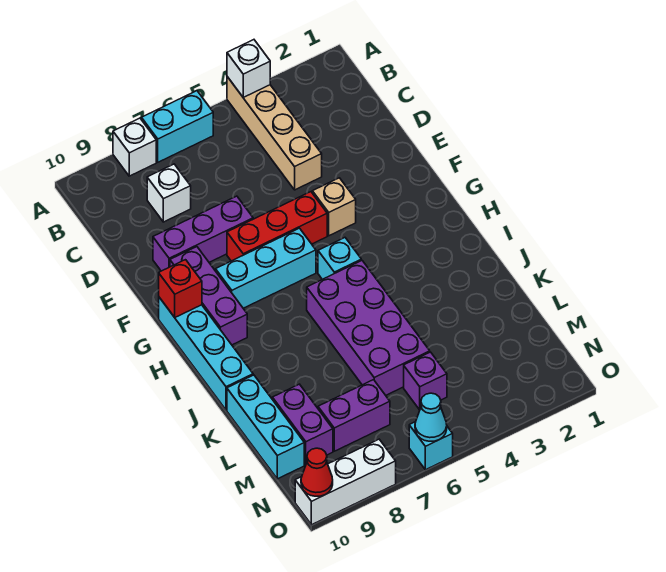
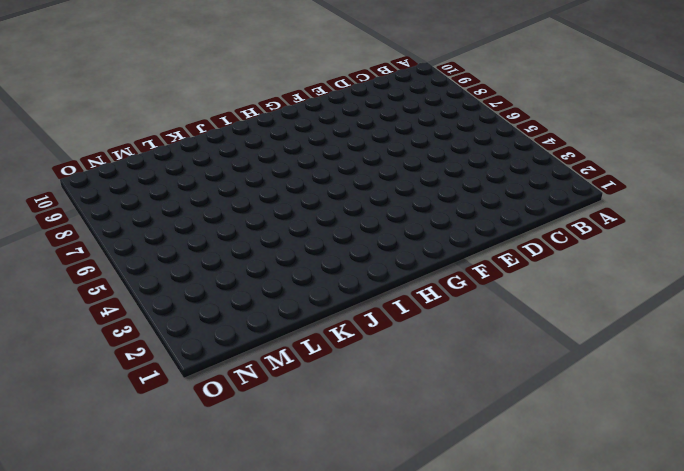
none -> tan brick A4:D4 level 1
none -> cyan brick A6:A7 level 1
none -> white brick A8 level 1

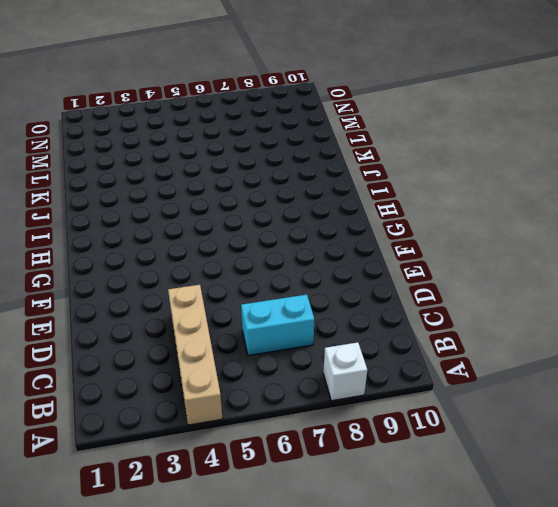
cyan brick C6:C7 level 1 -> cyan brick A6:A7 level 1
none -> white brick C8 level 1
none -> purple brick E7:E9 level 1
none -> tan brick F4 level 1

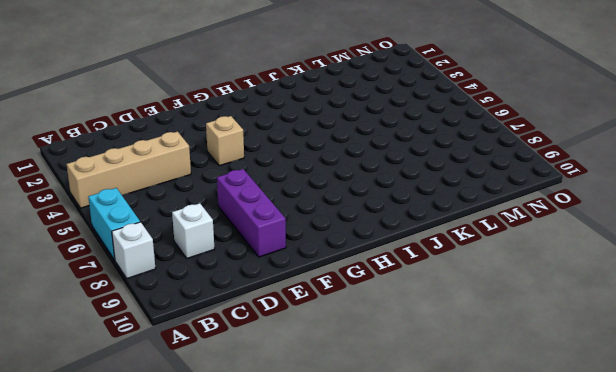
none -> red brick F5:F7 level 1
none -> purple brick F9:H9 level 1
none -> cyan brick G6:G8 level 1

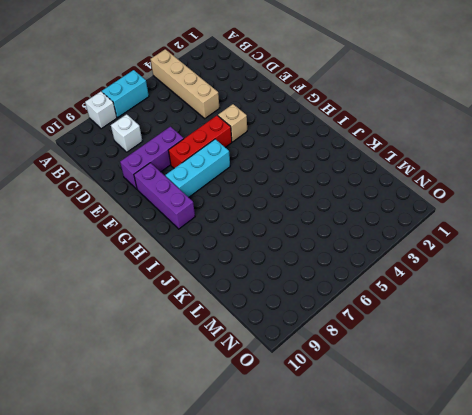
none -> cyan brick G10:J10 level 1
none -> cyan brick H5 level 1
none -> purple brick I5:L6 level 1

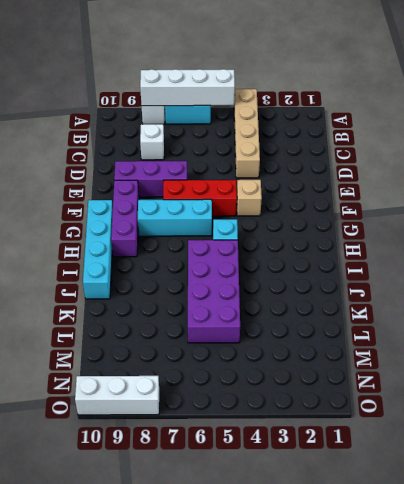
white brick A5:A8 level 2 -> none
none -> cyan brick K10:M10 level 1
none -> purple brick L9:M9 level 1
none -> purple brick M5 level 1

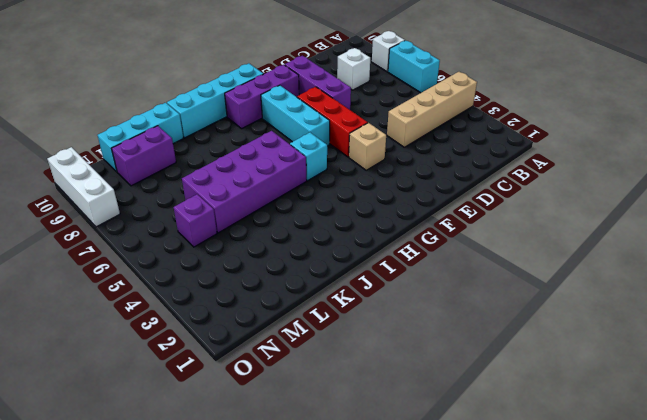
none -> purple brick M7:M8 level 1
none -> cyan brick O6 level 1
none -> white brick A4 level 2

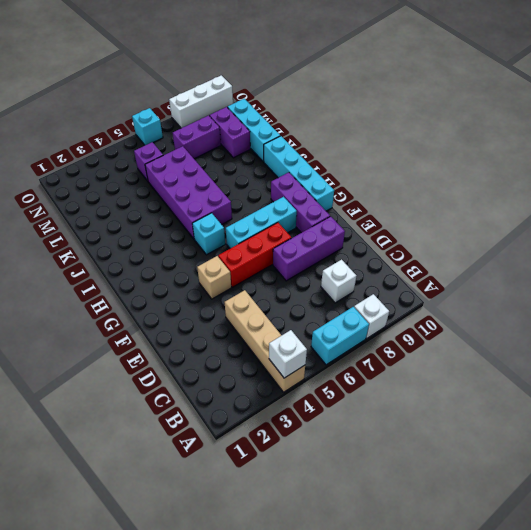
none -> red brick G10 level 2
none -> cyan cone O6 level 2
none -> red cone O10 level 2

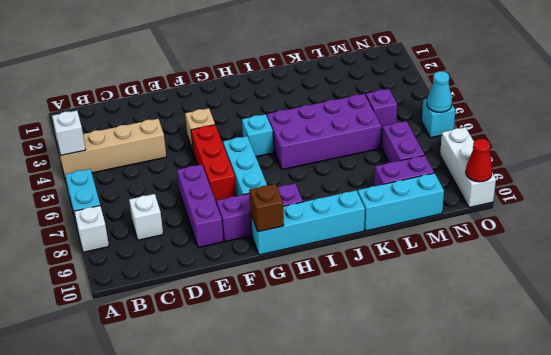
brown brick G10 level 2 -> red brick G10 level 2

